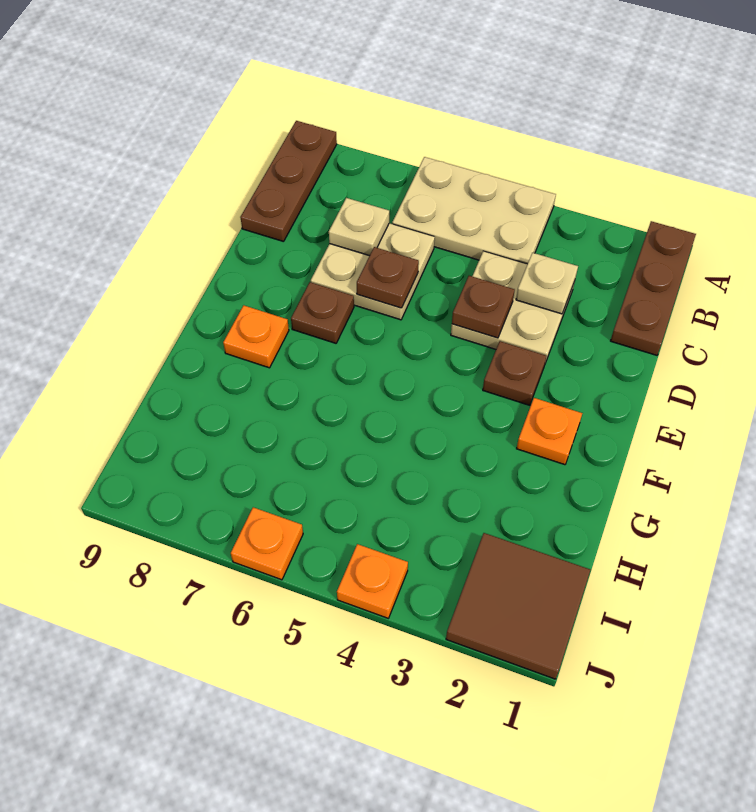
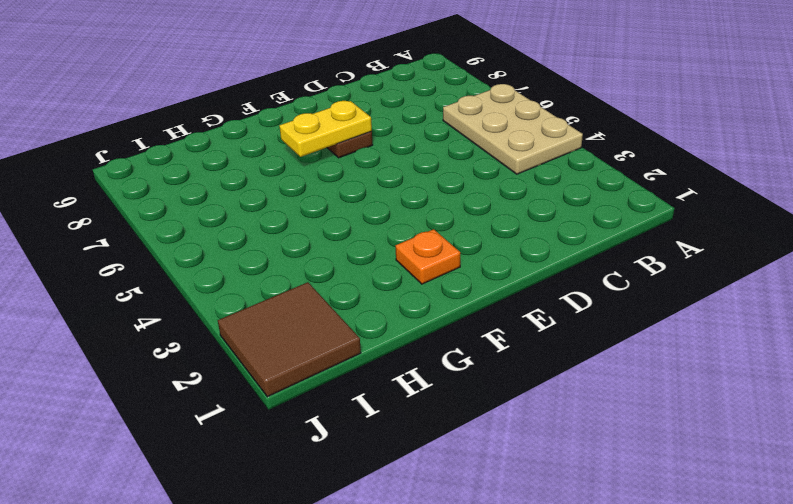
yellow plate E7:F7 level 2 -> none
none -> brown plate A1:C1 level 1
none -> brown plate A9:C9 level 1
none -> tan plate C3:D4 level 1

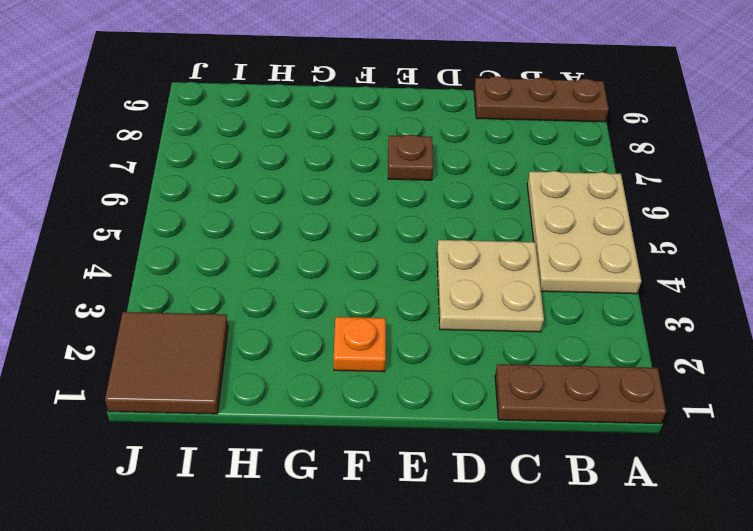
none -> tan plate C6:D7 level 1
none -> brown plate E3 level 1
none -> orange plate F8 level 1

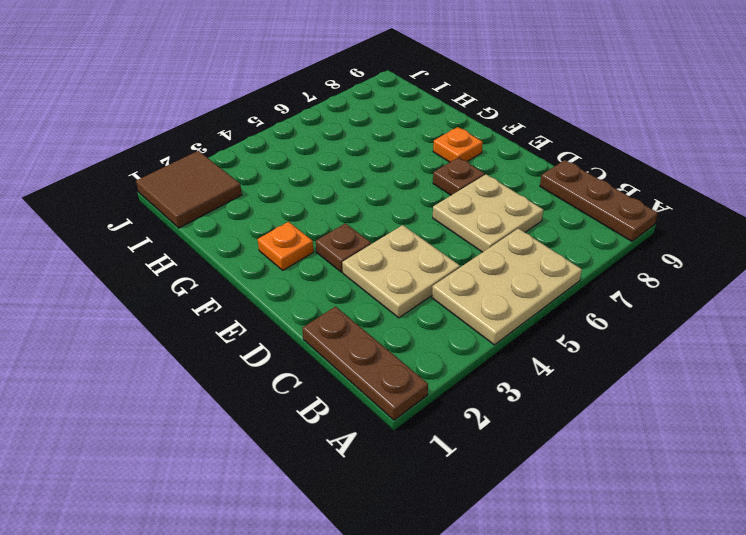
none -> orange plate J4 level 1
none -> orange plate J6 level 1
none -> tan plate C3 level 2

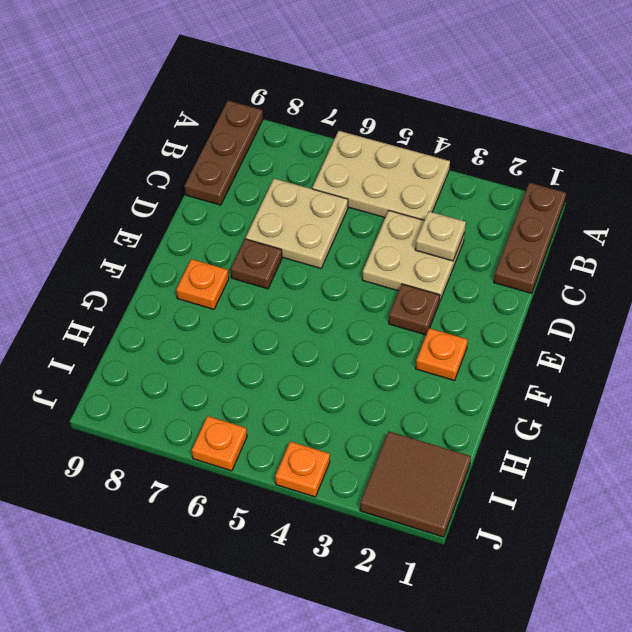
none -> tan plate C7 level 2
none -> brown plate D4 level 2
none -> brown plate D6 level 2

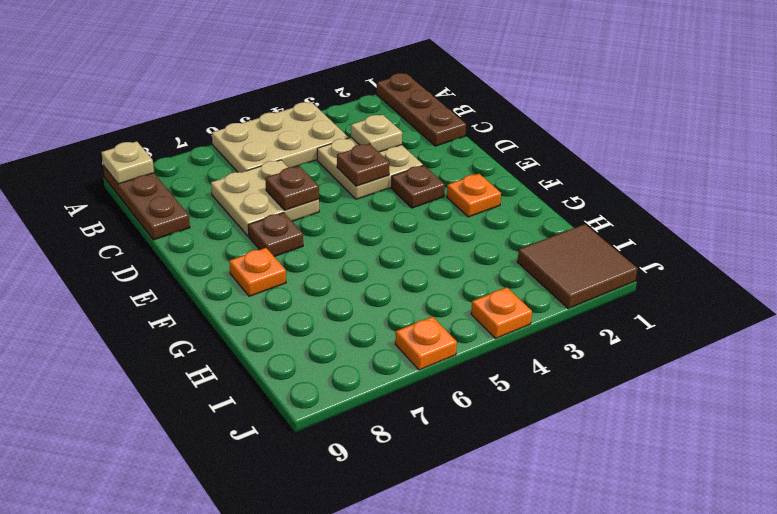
tan plate A9 level 2 -> tan plate C7 level 2

